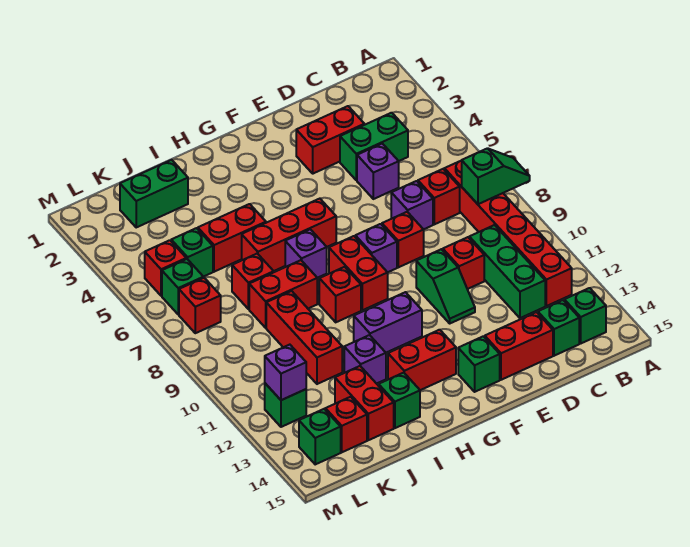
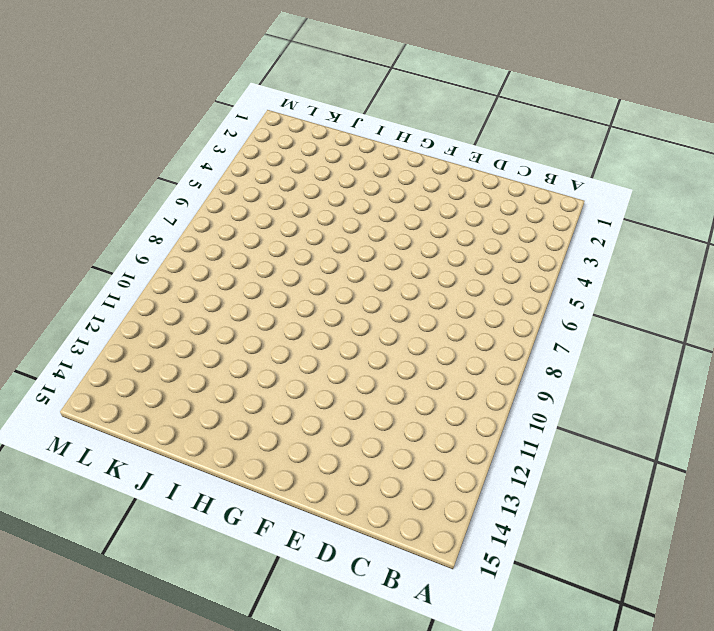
none -> red brick B7:B12 level 1
none -> green brick B14 level 1
none -> green brick C4:D4 level 1
none -> red brick C7 level 1

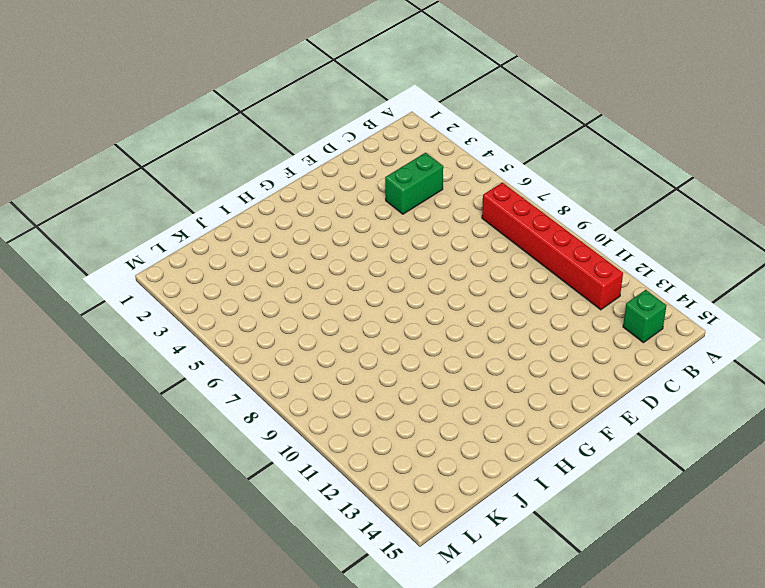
none -> red brick C7 level 1
none -> green brick C10:C12 level 1
none -> green brick C14 level 1
none -> red brick D3:E3 level 1

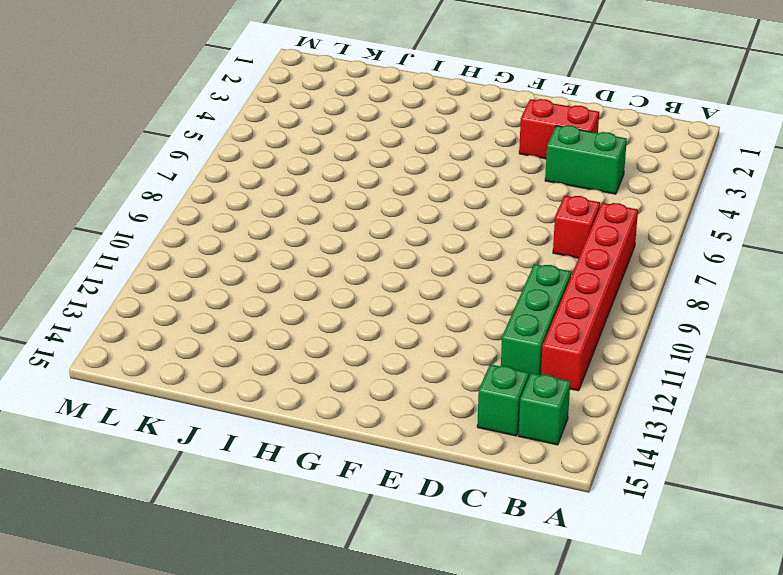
none -> purple brick D5 level 1
none -> purple brick D7 level 1
none -> red brick D10 level 1
none -> red brick D14:E14 level 1

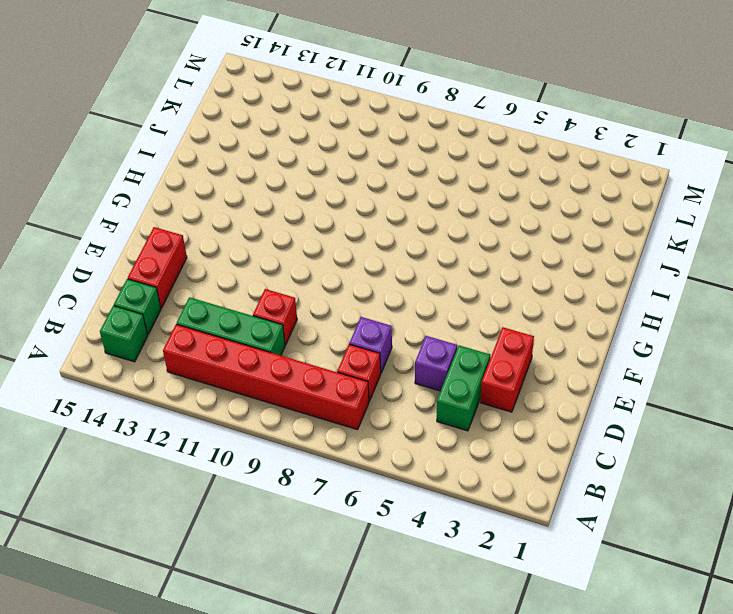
none -> red brick E8 level 1
none -> green slope E10:E11 level 1 top 10
none -> purple brick F8 level 1
none -> green brick F14 level 1

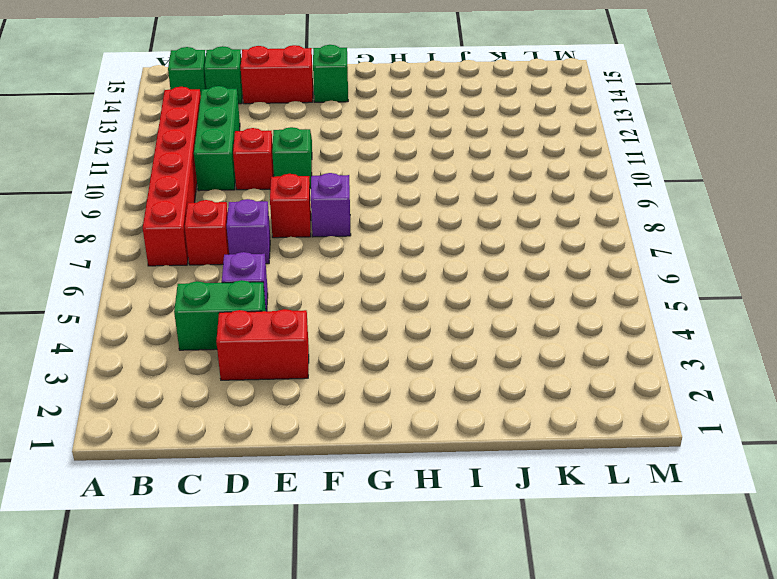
none -> red brick G6:I6 level 1
none -> red brick G8:G9 level 1
none -> purple brick G11:H11 level 1
none -> red brick G13:H13 level 1

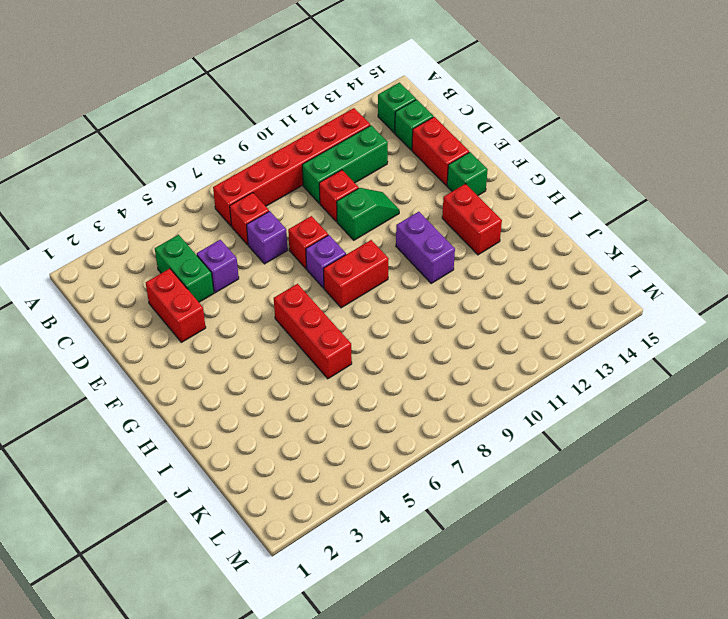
none -> purple brick H7 level 1
none -> red brick H9 level 1
none -> red brick I5:J5 level 1
none -> red brick I8:J8 level 1

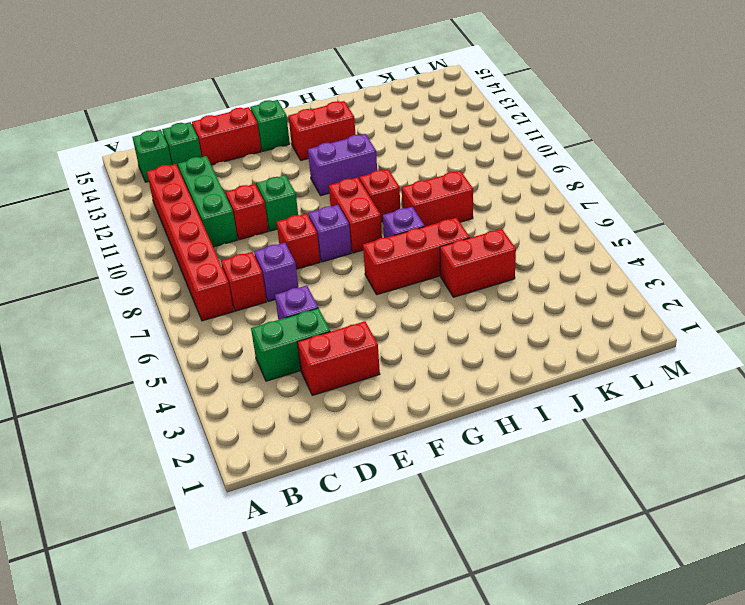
none -> purple brick I12 level 1
none -> green brick I14 level 1
none -> green brick J2:K2 level 1
none -> red brick J7 level 1

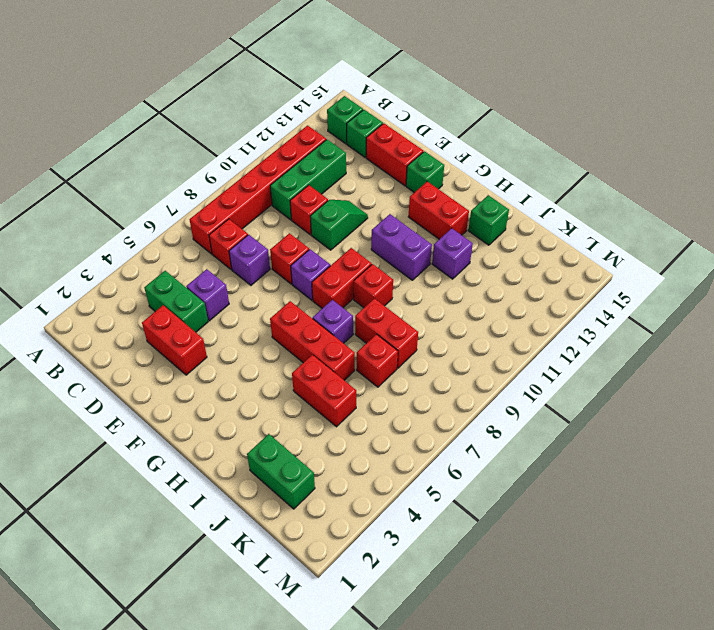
none -> red brick J9:J11 level 1
none -> red brick J13:J14 level 1
none -> green brick K5 level 1
none -> red brick K14 level 1

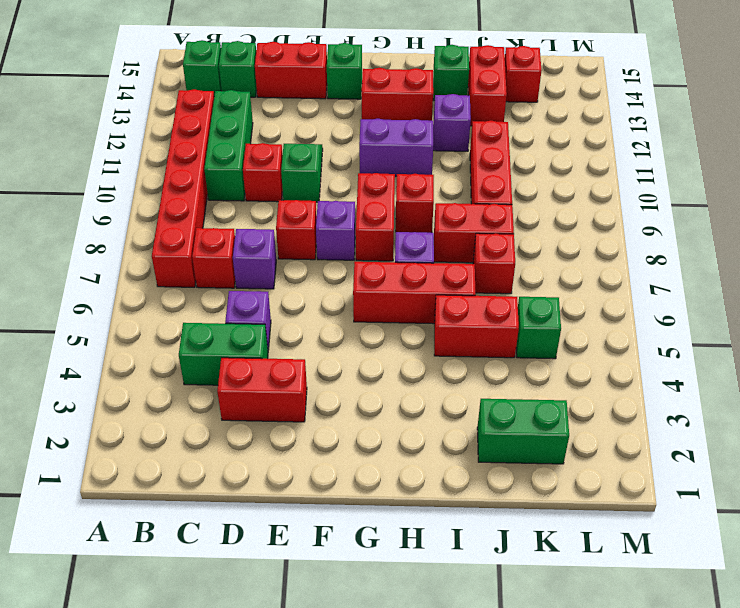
none -> red brick L5 level 1
none -> green brick L6 level 1
none -> red brick L7 level 1
none -> green brick L12 level 1

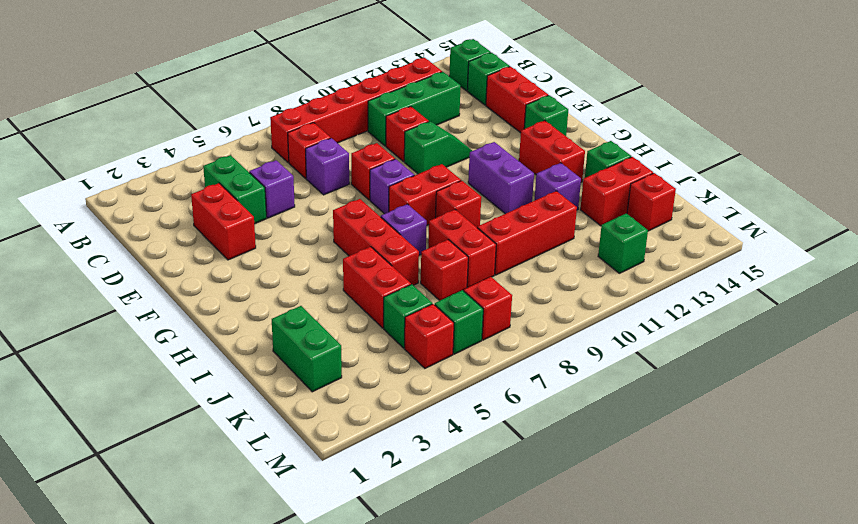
none -> green brick L14 level 1
none -> green slope A8:B8 level 2 top B
none -> purple brick L12 level 2

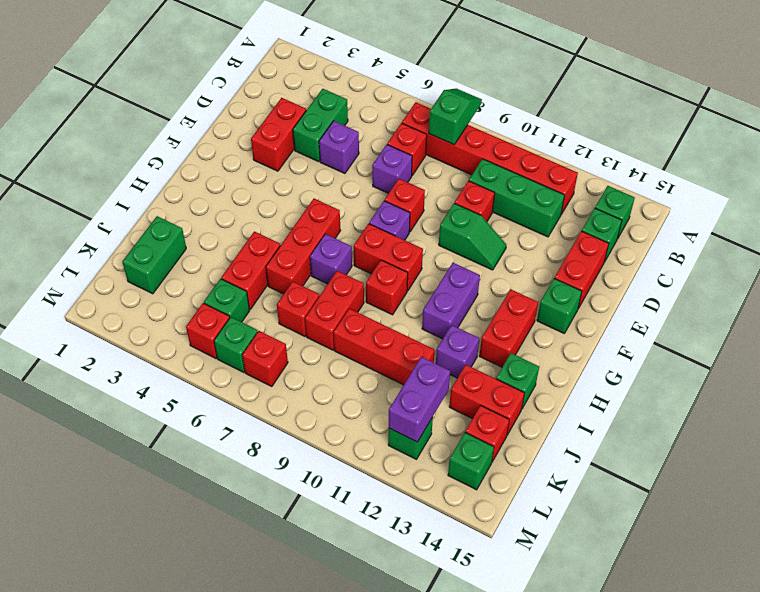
purple brick K12:L12 level 2 -> purple brick L12 level 2

